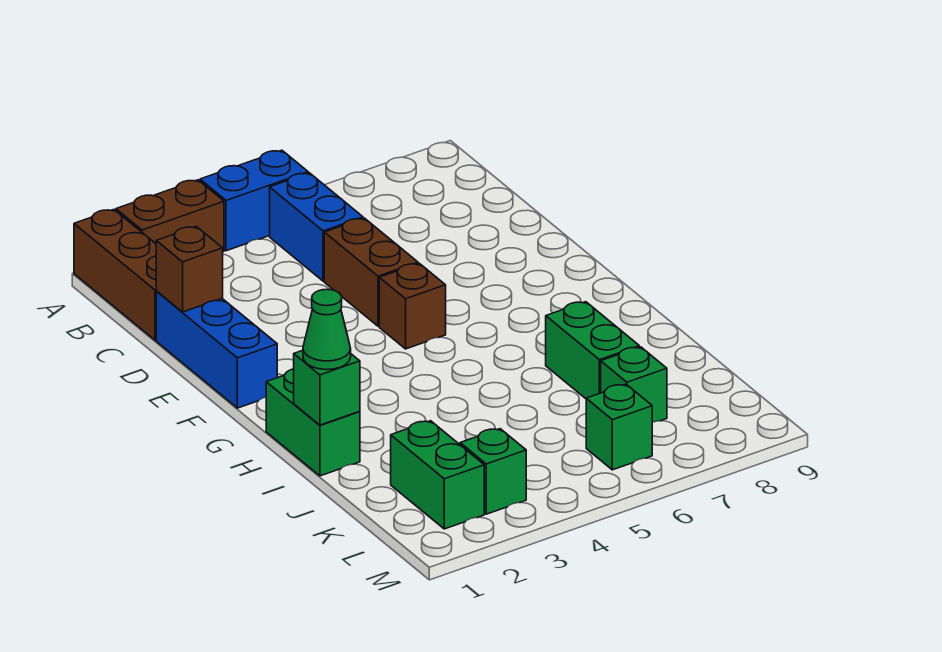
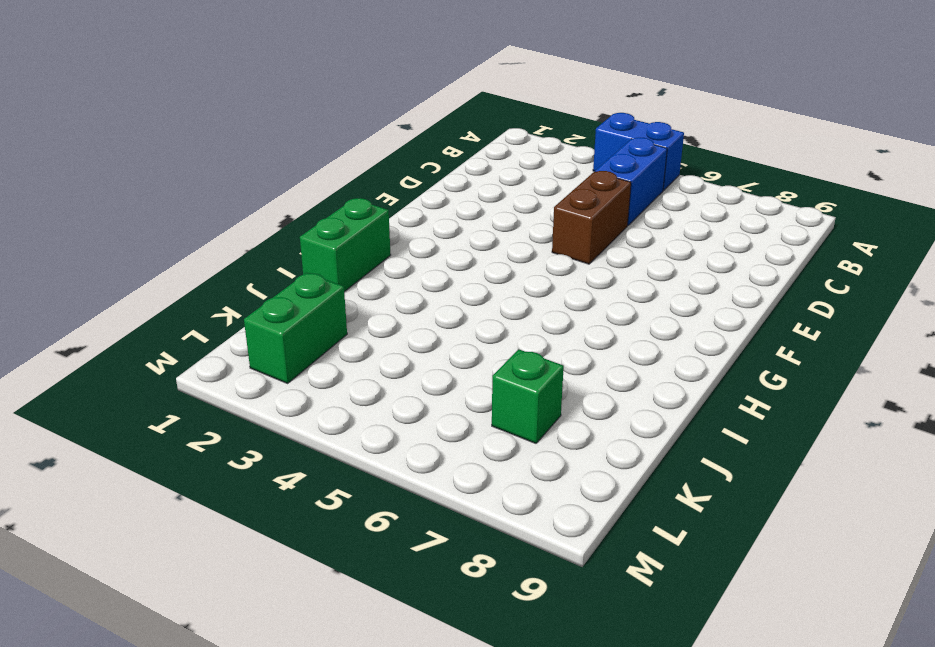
none -> brown brick A1:C1 level 1
none -> brown brick A2:A3 level 1
none -> blue brick D1:F1 level 1

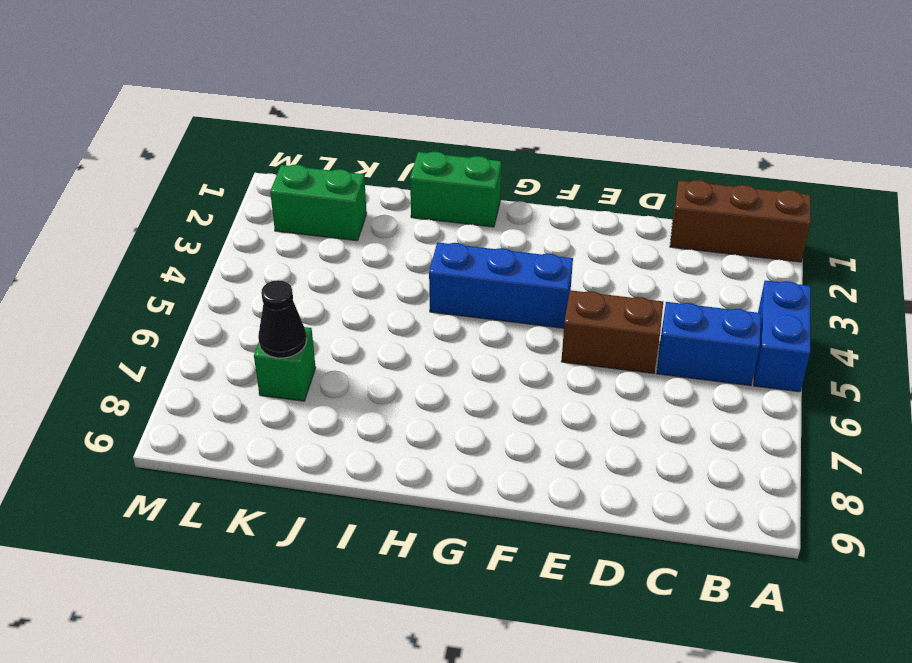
blue brick F4:H4 level 1 -> blue brick D1:F1 level 1
black cone K7 level 2 -> none
none -> brown brick A2:A3 level 1
none -> brown brick F5 level 1
none -> green brick I7:J7 level 1

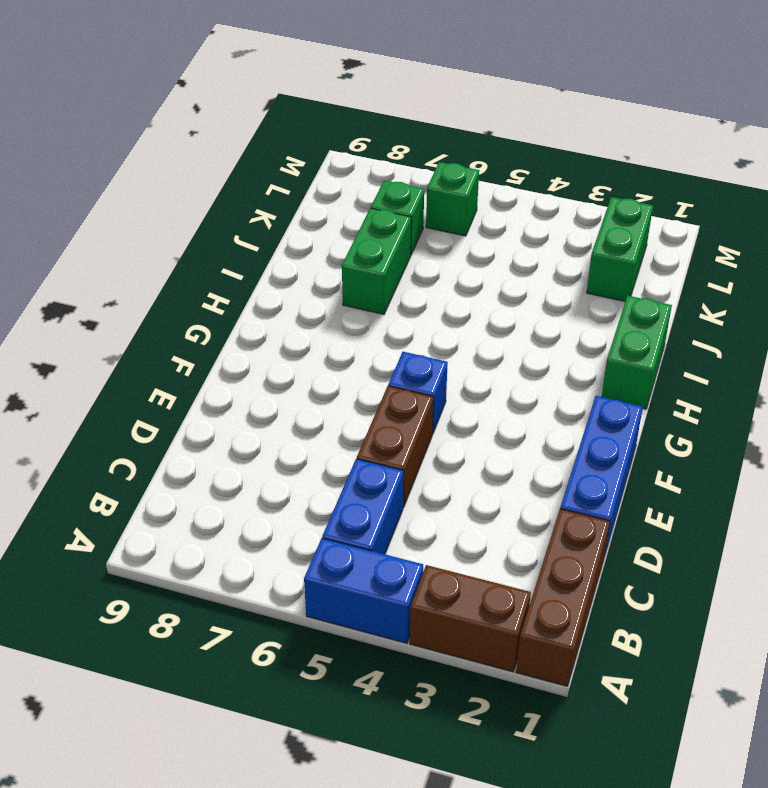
blue brick F5 level 1 -> brown brick F5 level 1
none -> green brick L3 level 1
none -> brown brick D1 level 2
none -> green brick I1 level 2

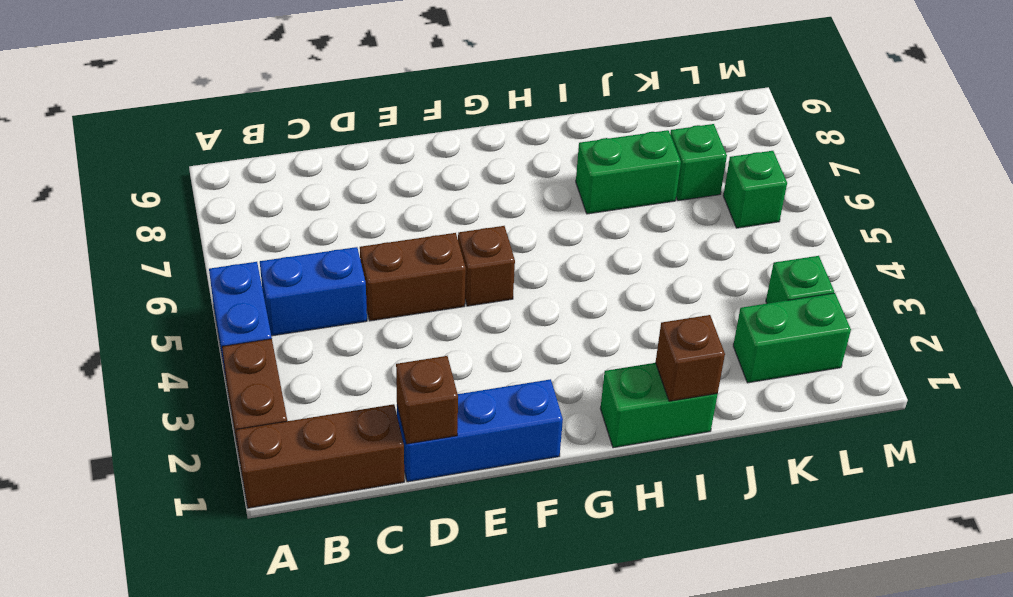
brown brick I1 level 2 -> green brick I1 level 2
none -> green cone I1 level 3

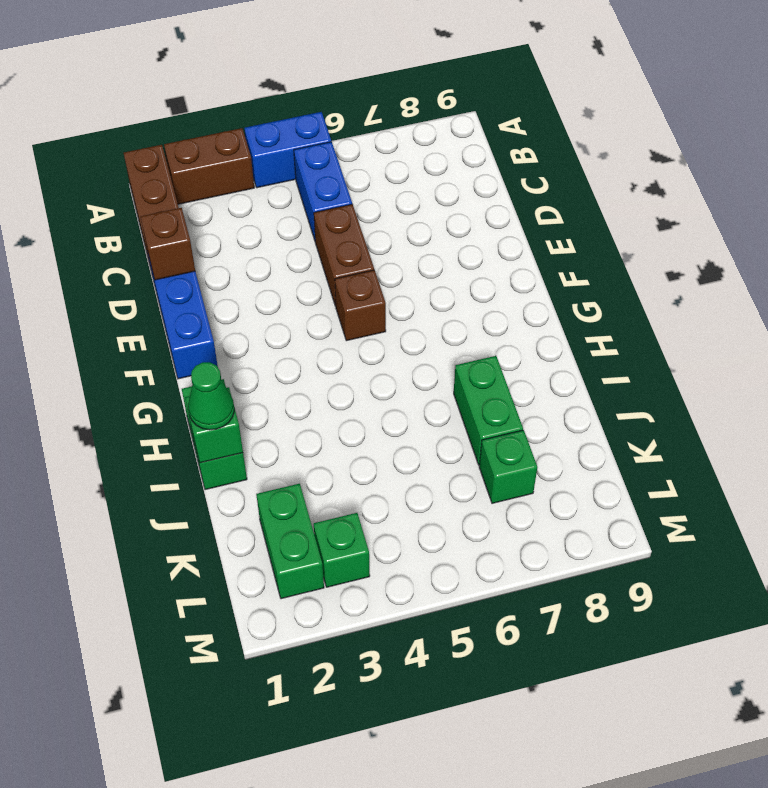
none -> green brick L6 level 1

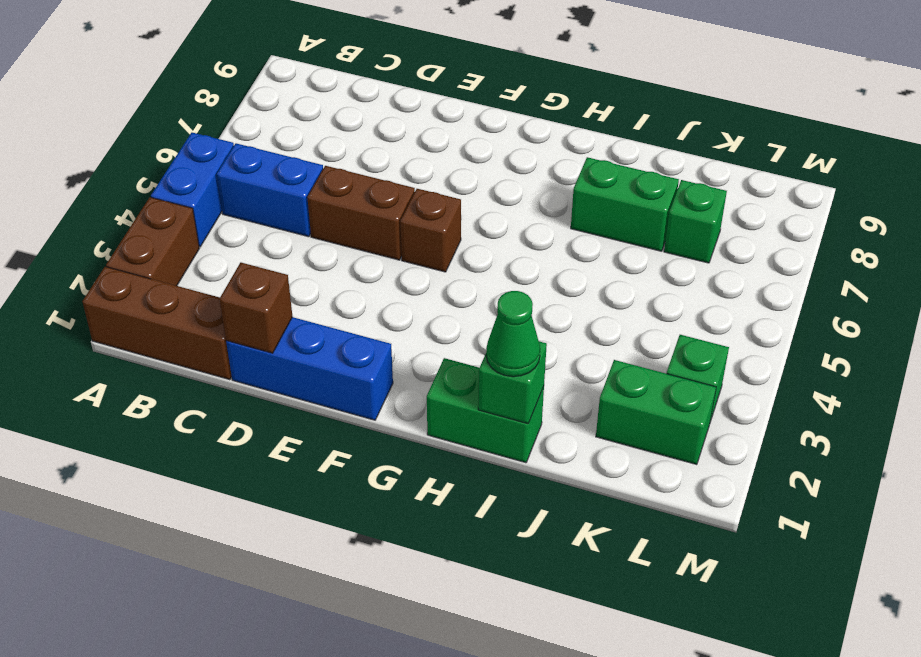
none -> green brick L6 level 1

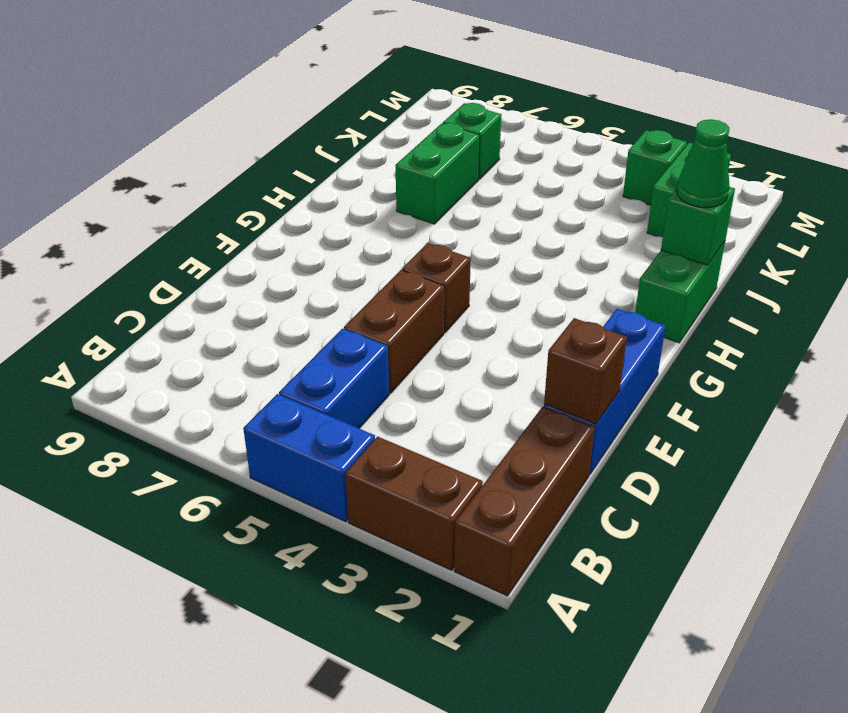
none -> green brick L6 level 1

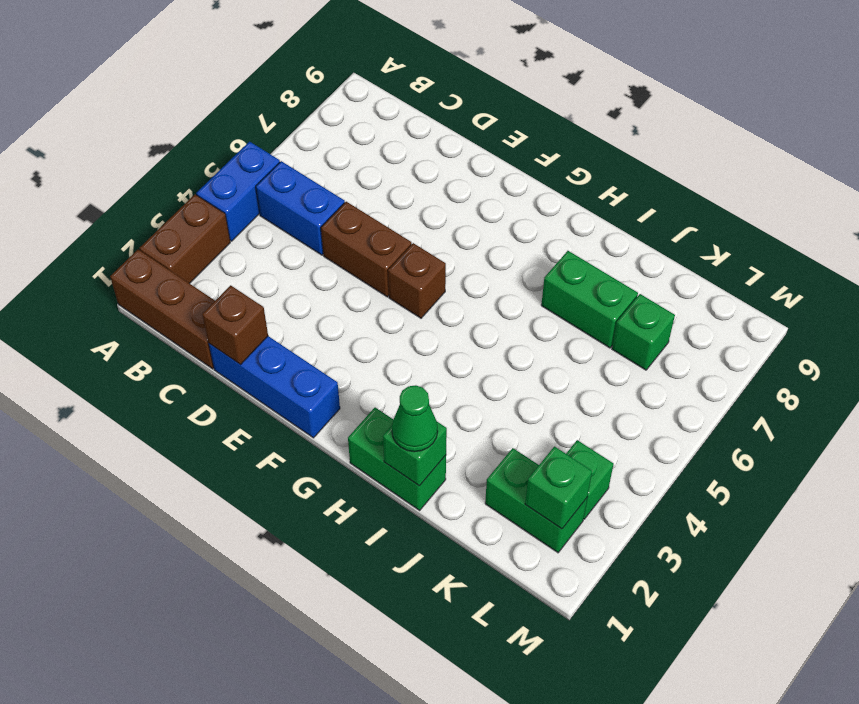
green brick L2 level 2 -> green brick L6 level 1

